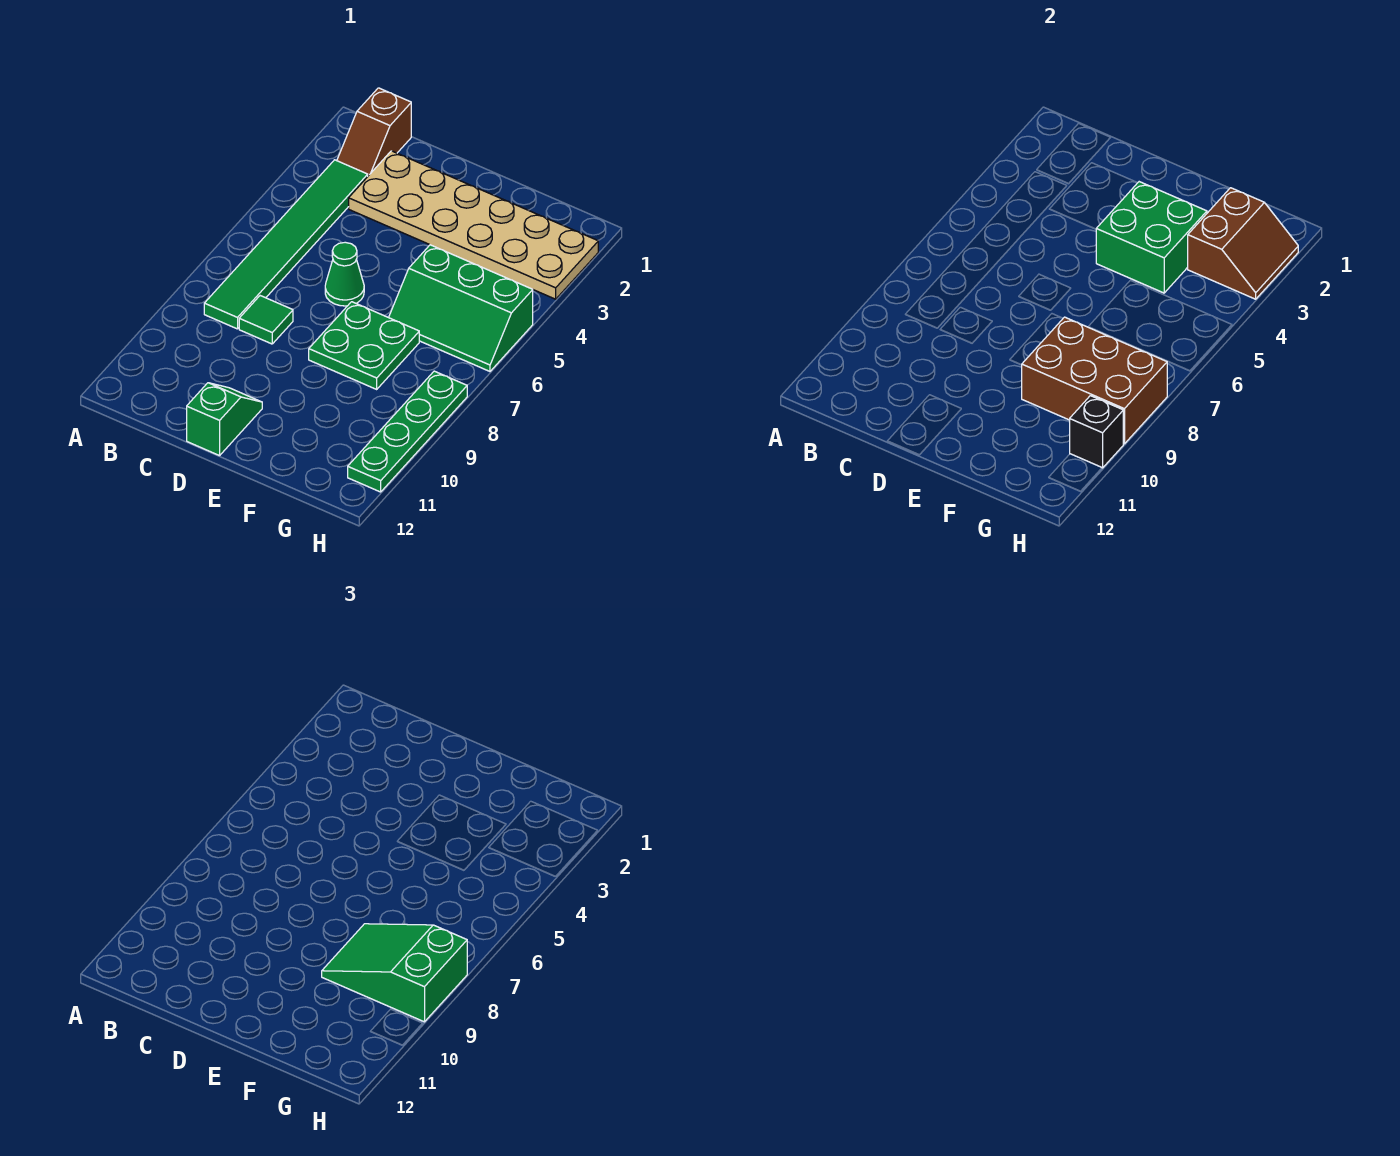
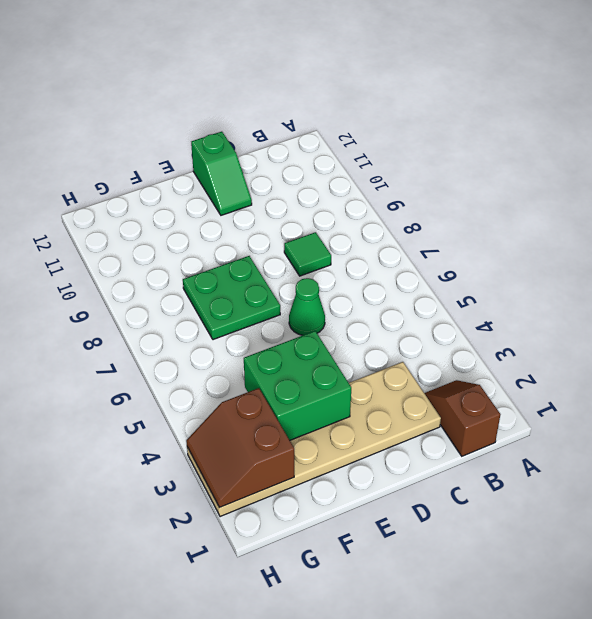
none -> green tile B3:B8 level 1
none -> green slope F5:H6 level 1 top 5
none -> green plate H8:H11 level 1

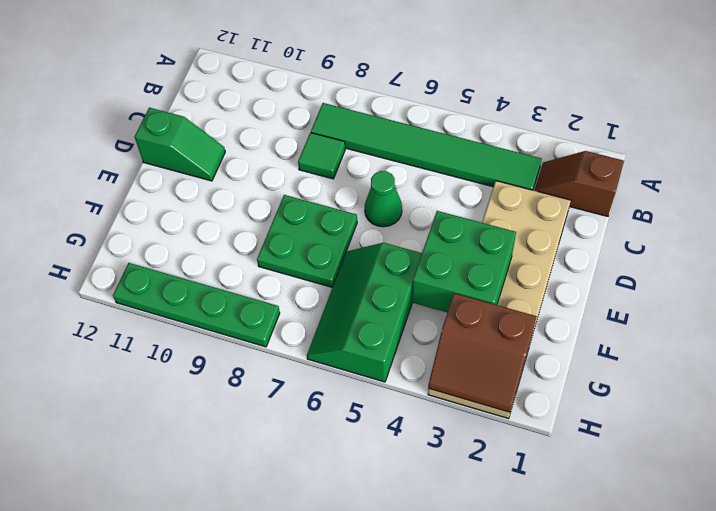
none -> brown brick F8:H9 level 2
none -> black brick H10 level 2
none -> green slope F8:H9 level 3 top H

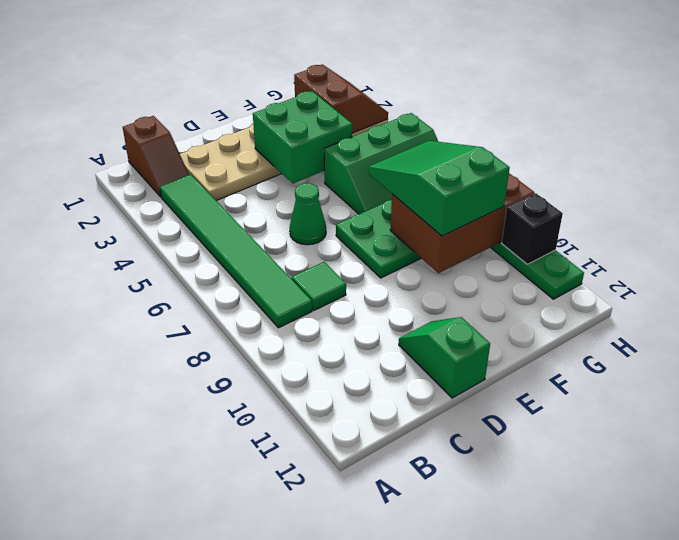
green slope F7:G9 level 3 top 9 -> green slope F8:H9 level 3 top H

